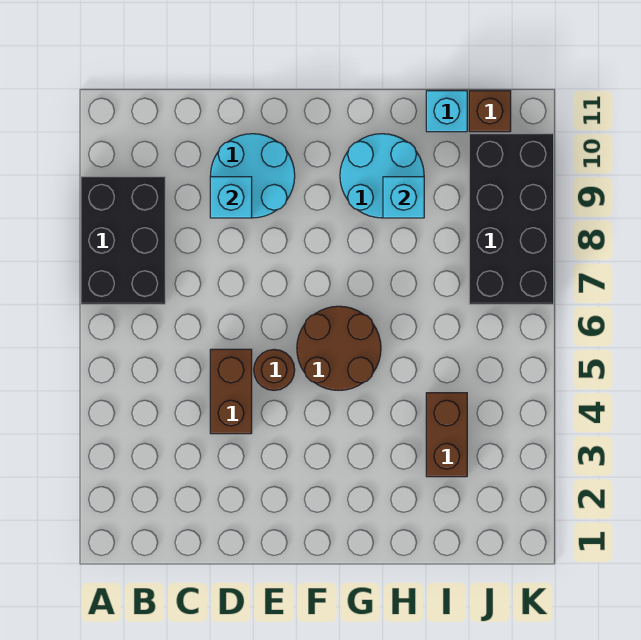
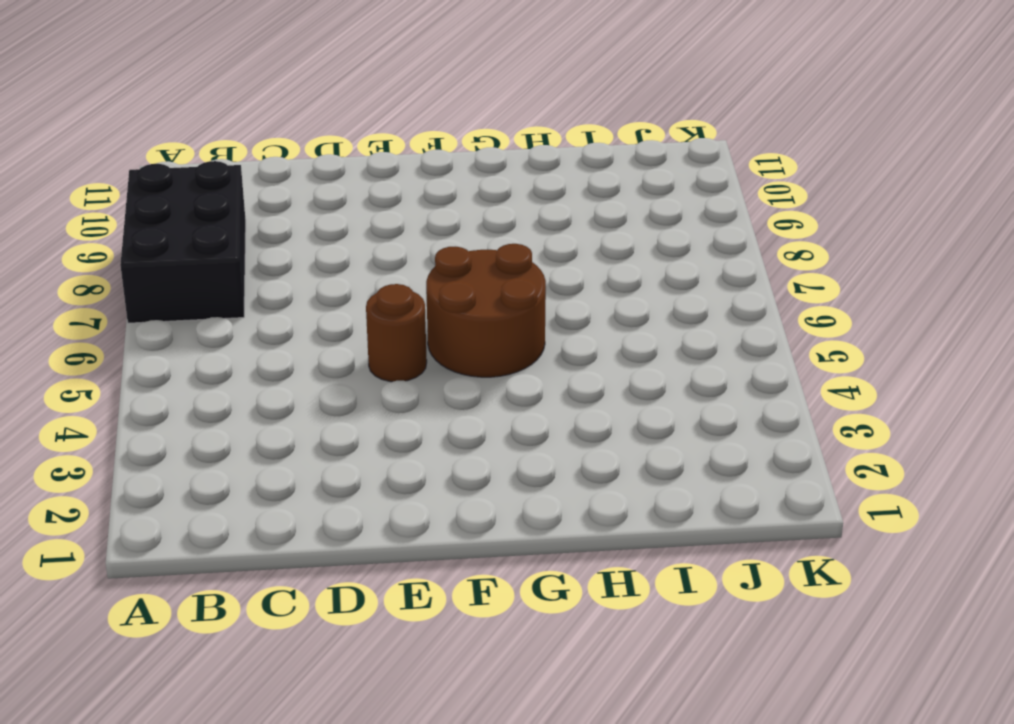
none -> brown brick D4:D5 level 1
none -> cyan round brick D9:E10 level 1
none -> cyan round brick G9:H10 level 1

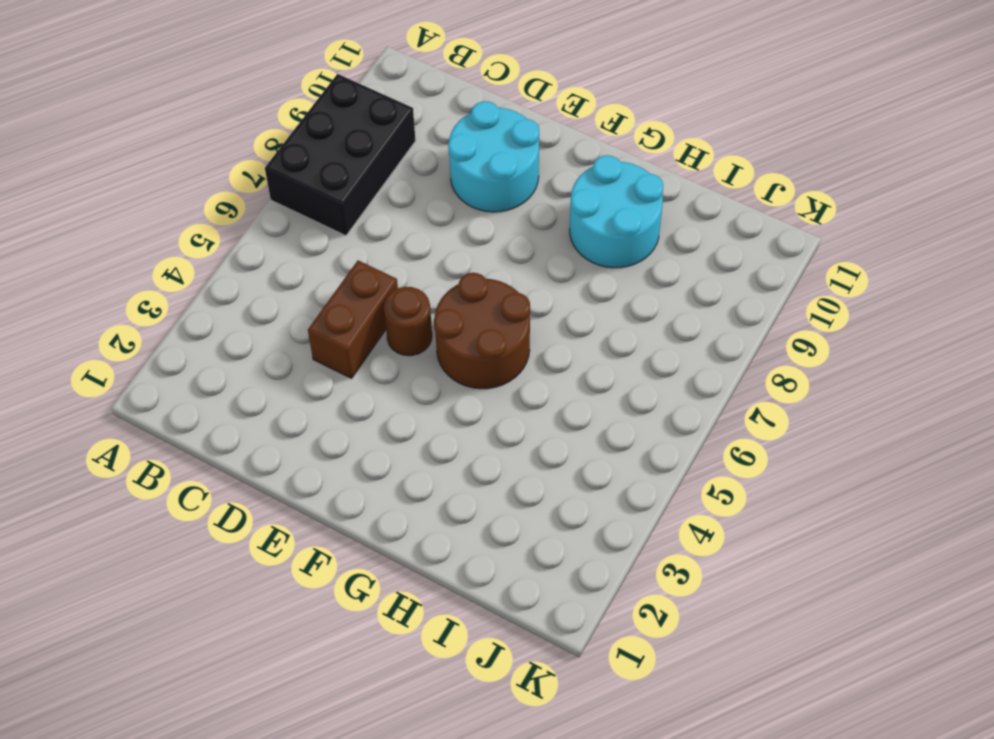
none -> brown brick I3:I4 level 1
none -> cyan brick I11 level 1
none -> black brick J7:K10 level 1

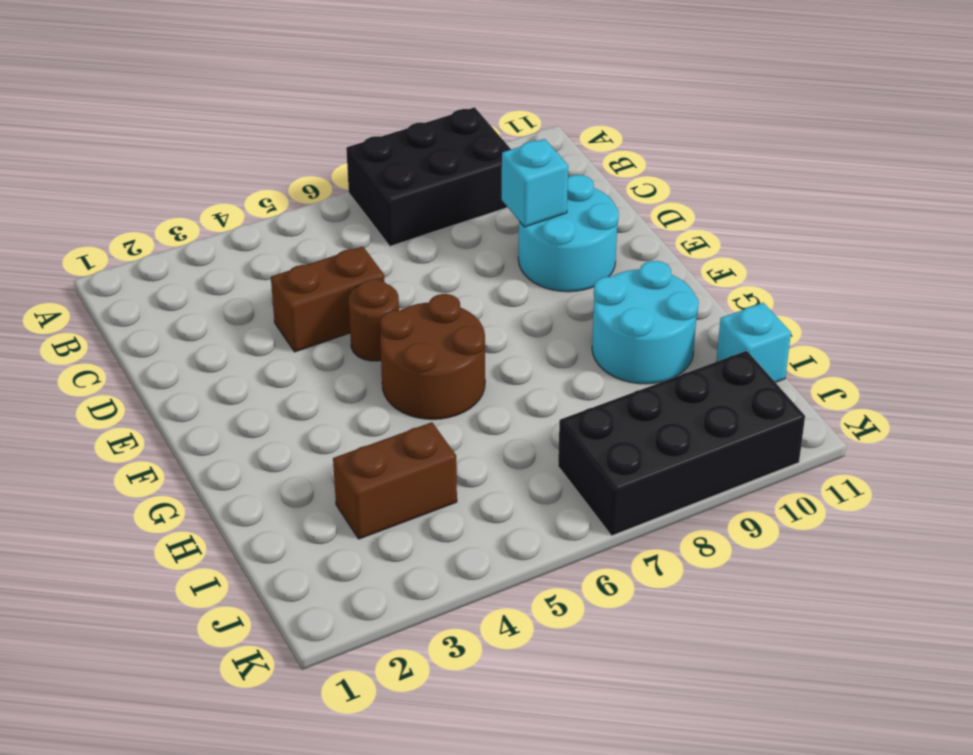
none -> brown brick J11 level 1
none -> cyan brick H9 level 2

